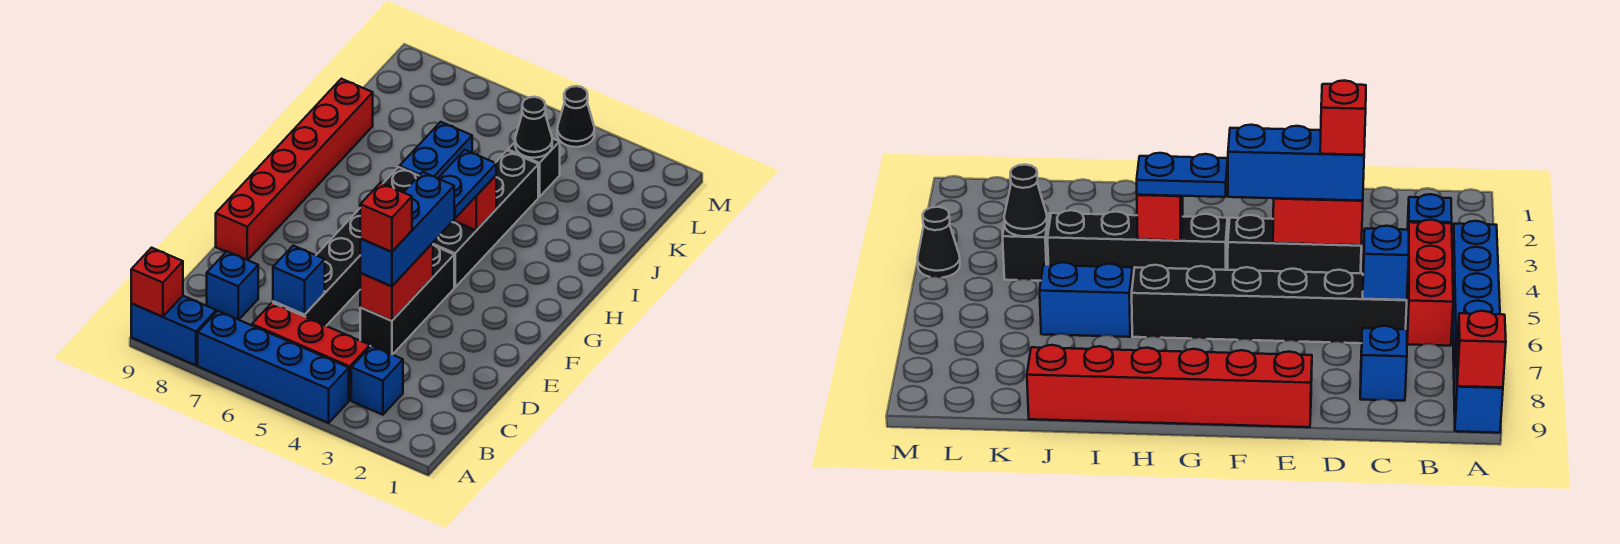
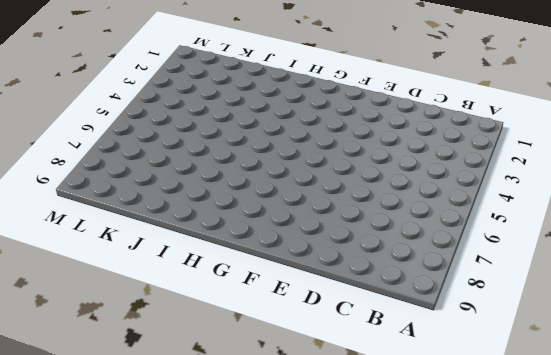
none -> blue brick A4:A7 level 1
none -> blue brick A8:A9 level 1
none -> blue brick B3 level 1

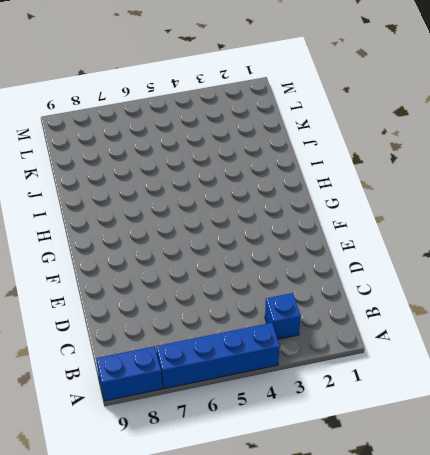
none -> red brick B4:B6 level 1
none -> black brick C6:H6 level 1
none -> blue brick C8 level 1

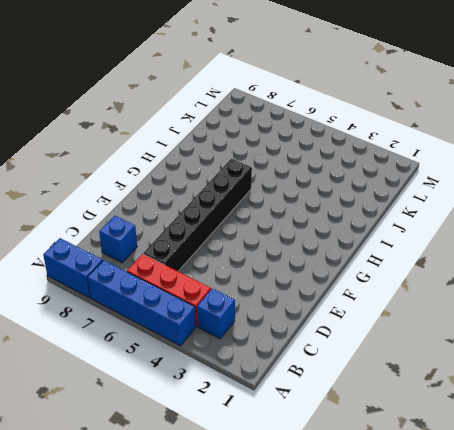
none -> black brick D4:F4 level 1
none -> red brick E9:J9 level 1
none -> black brick G4:J4 level 1

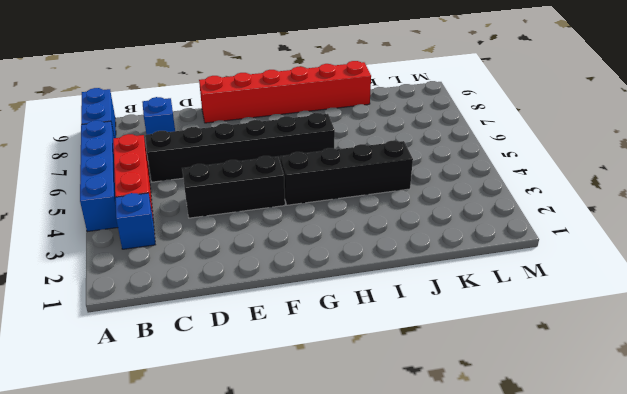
none -> blue brick I6:J6 level 1
none -> black brick K4 level 1
none -> black cone M4 level 1

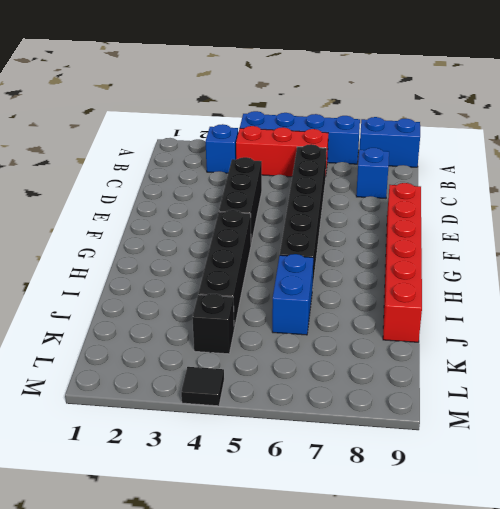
black tile M4 level 1 -> black cone M4 level 1
none -> red brick A9 level 2
none -> blue brick C6 level 2
none -> red brick D4:E4 level 2

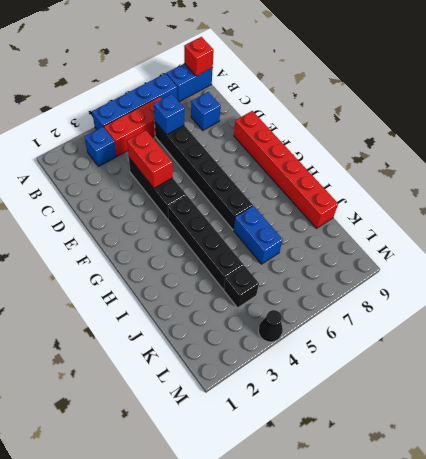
none -> red brick H4 level 2
none -> black cone K4 level 2
none -> blue brick D4:F4 level 3

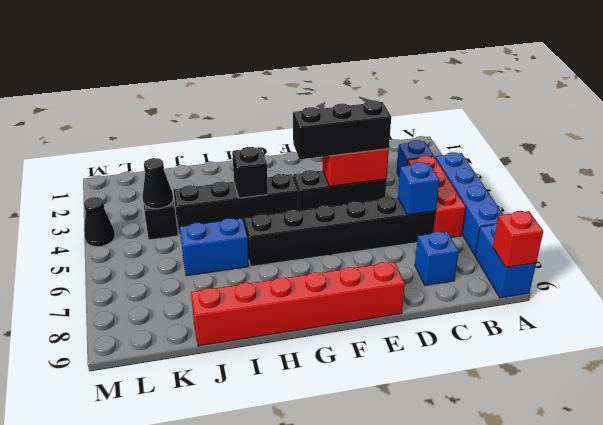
black brick D4:F4 level 3 -> blue brick D4:F4 level 3
black brick H4 level 2 -> red brick H4 level 2
none -> blue plate G4:H4 level 3
none -> red brick D4 level 4

